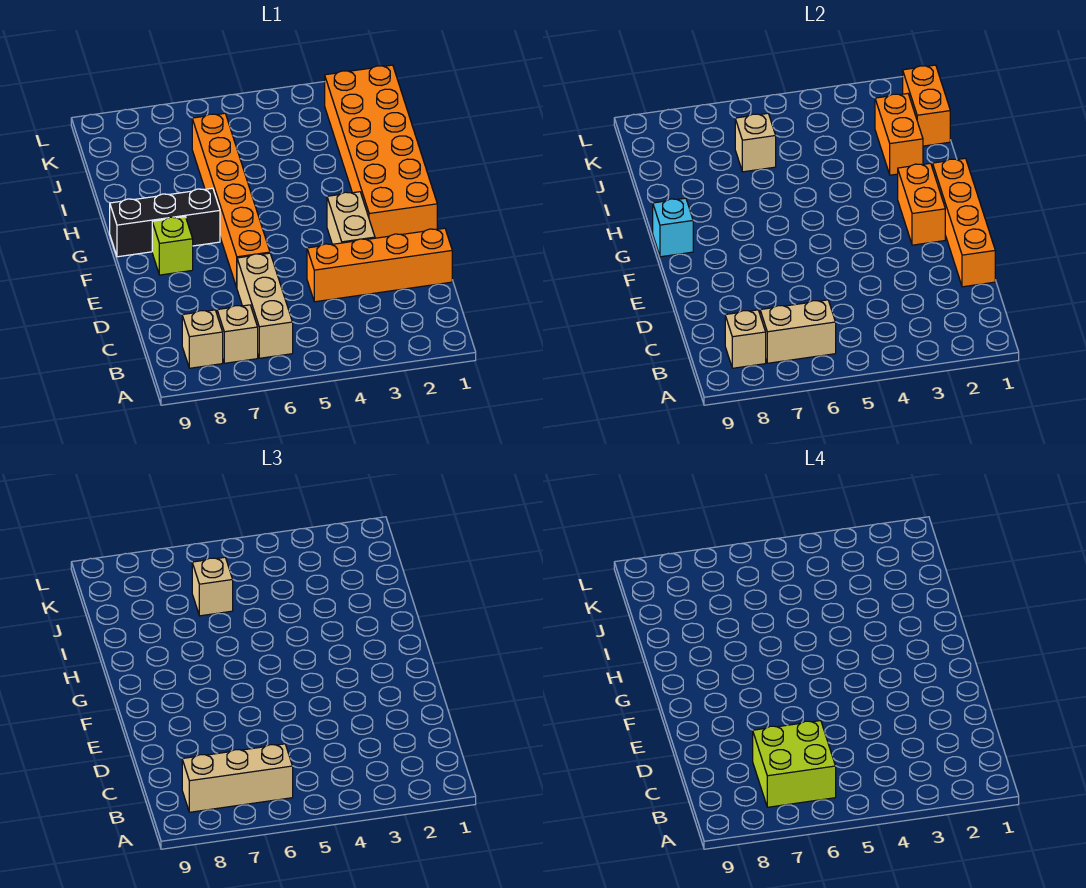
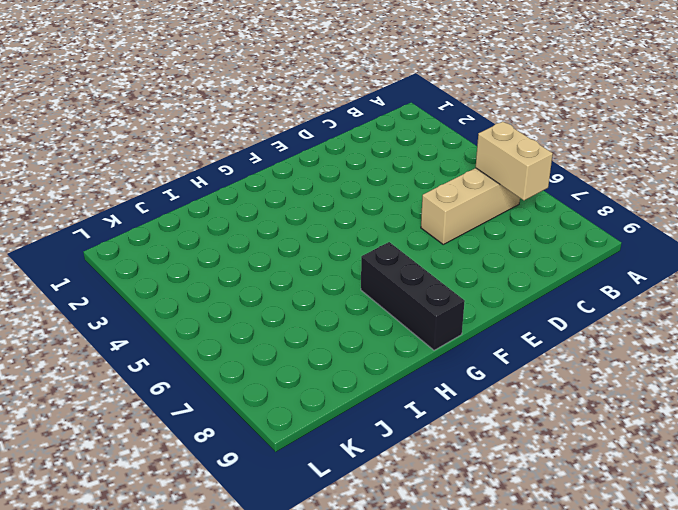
none -> tan brick B7 level 1
none -> tan brick B8 level 1
none -> orange brick D1:D4 level 1

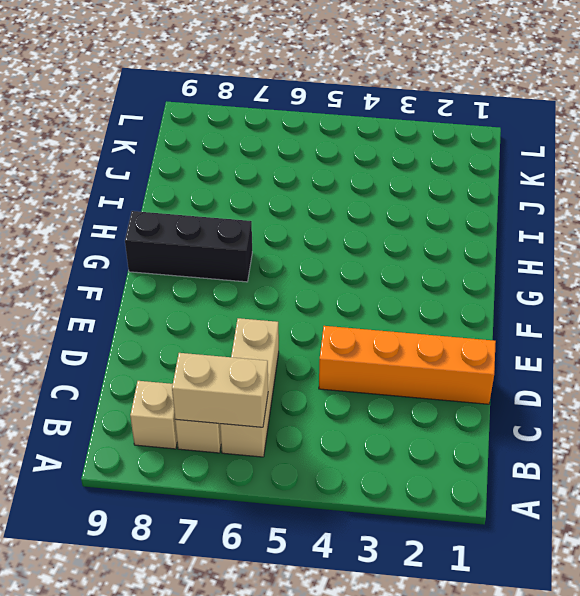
none -> tan brick E3:F3 level 1
none -> orange brick E6:J6 level 1
none -> orange brick F1:K2 level 1

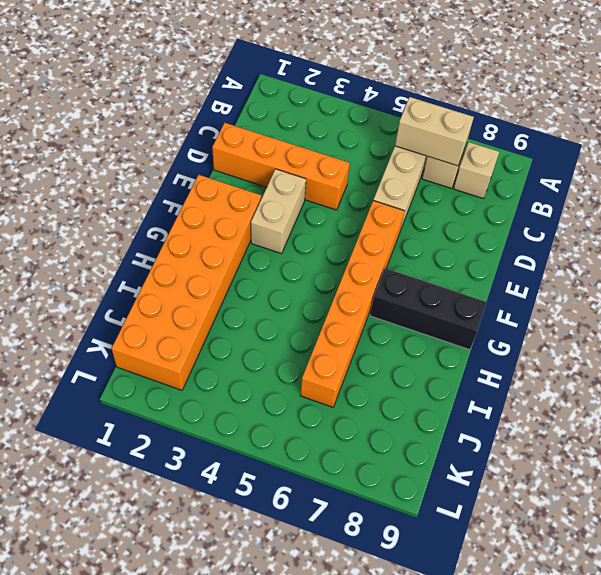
none -> lime brick F8 level 1
none -> tan brick B8 level 2
none -> orange brick D1:G1 level 2

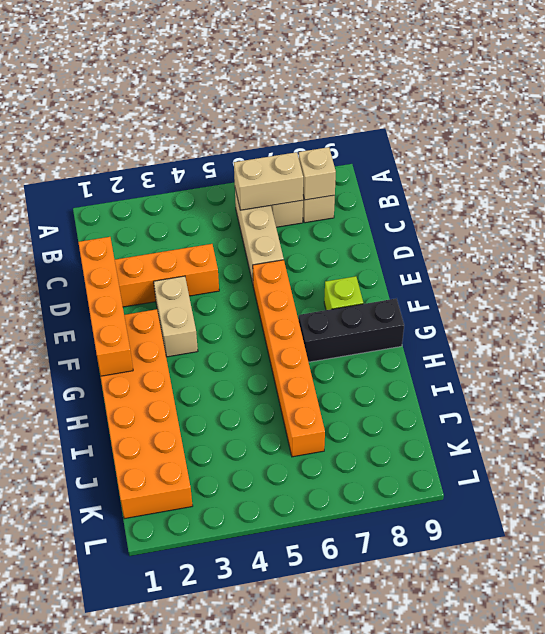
none -> orange brick F2:G2 level 2
none -> cyan brick G9 level 2
none -> orange brick I2:J2 level 2

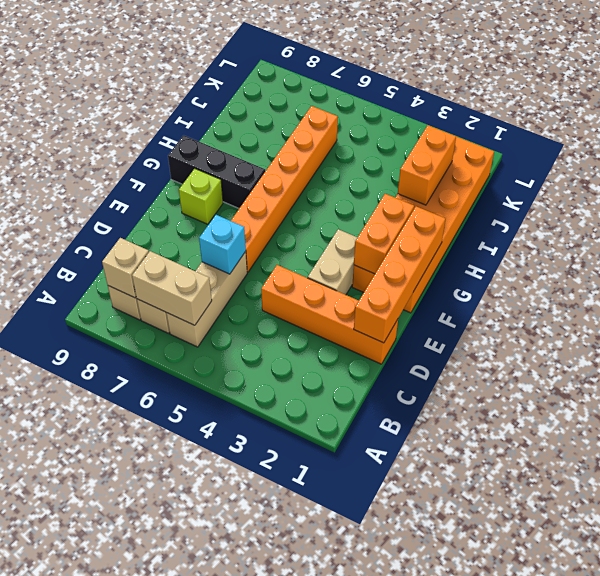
cyan brick D6 level 2 -> cyan brick G9 level 2
none -> orange brick J1:K1 level 2
none -> tan brick J6 level 2
none -> tan brick B6:B8 level 3

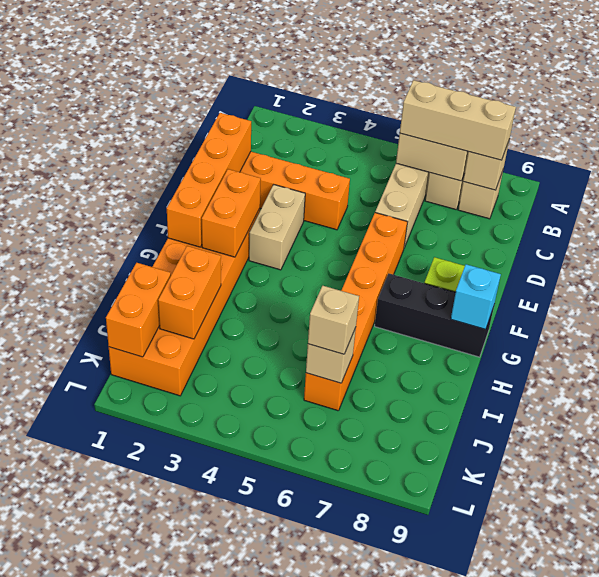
none -> lime brick B6:C7 level 4

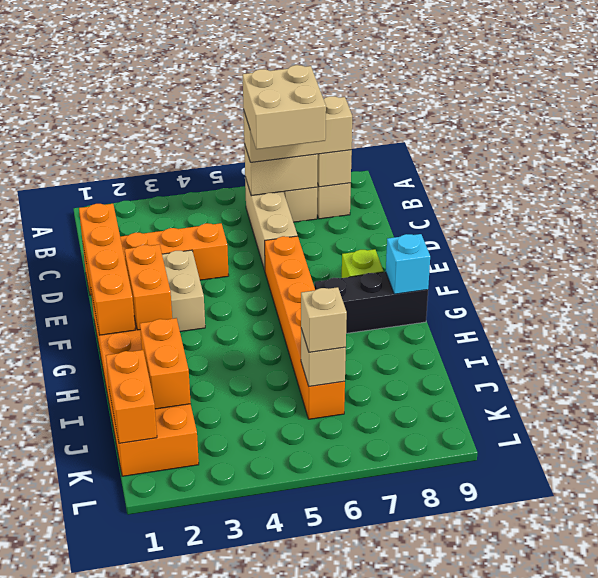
tan brick B6:C7 level 4 -> lime brick B6:C7 level 4

